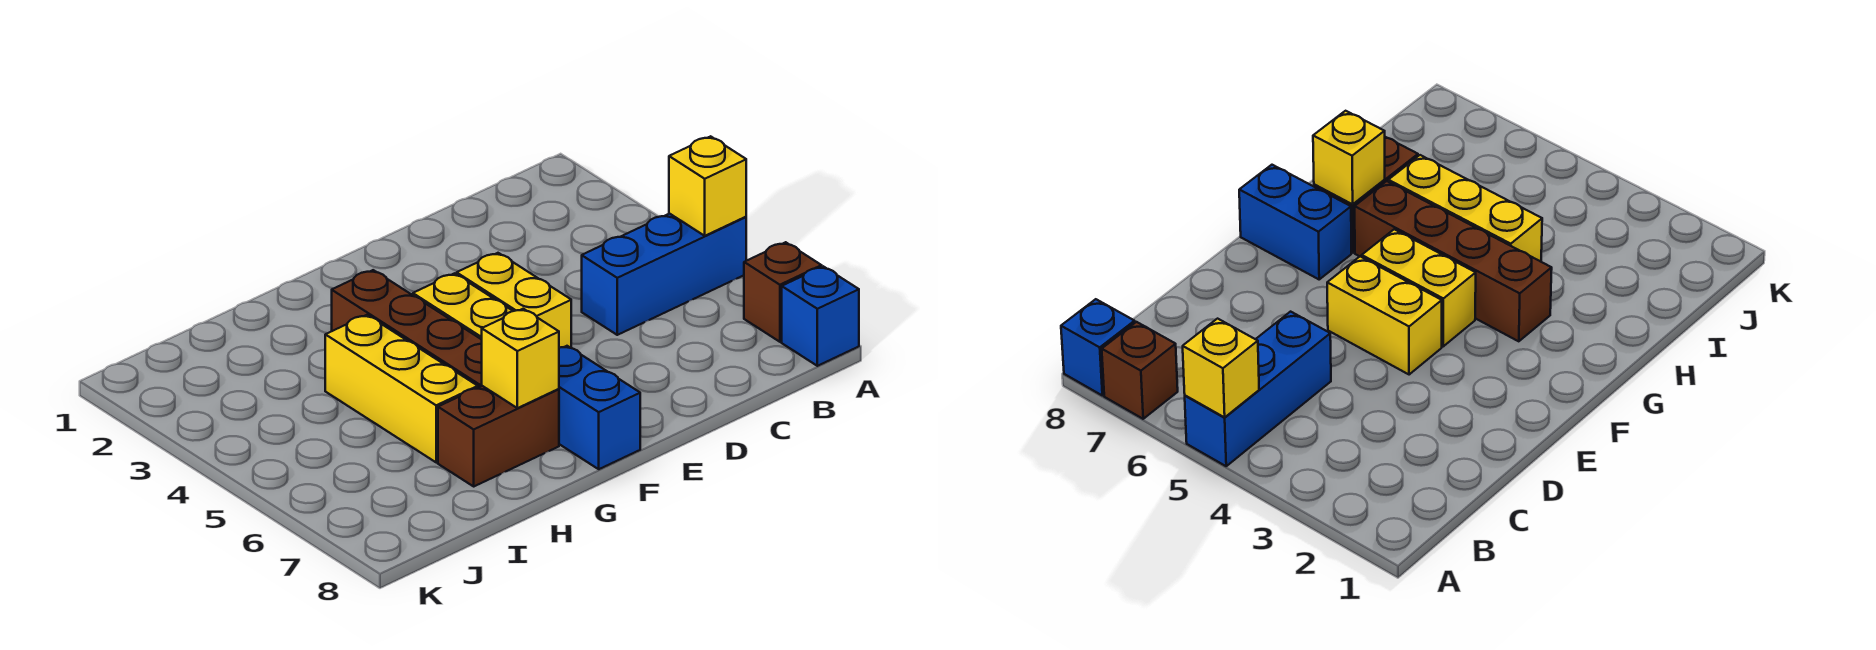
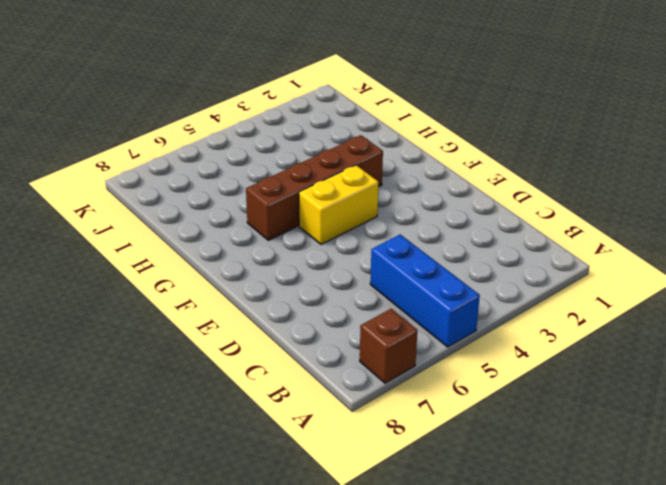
none -> blue brick A8 level 1
none -> yellow brick E4:E5 level 1

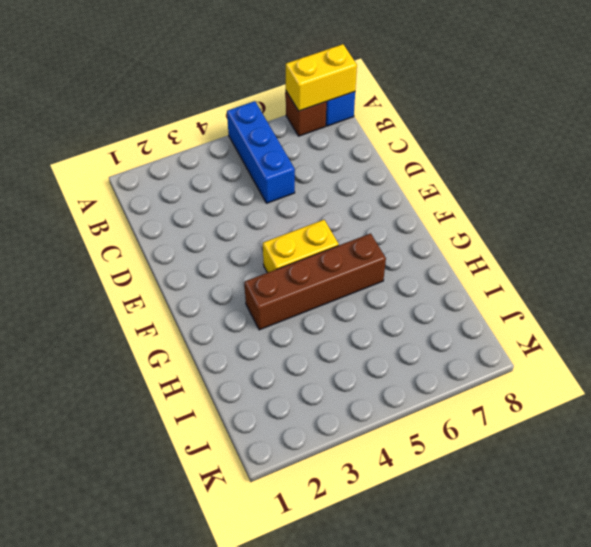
yellow brick A7:A8 level 2 -> yellow brick E4:E5 level 1
none -> blue brick F7:F8 level 1
none -> brown brick G7:H7 level 1

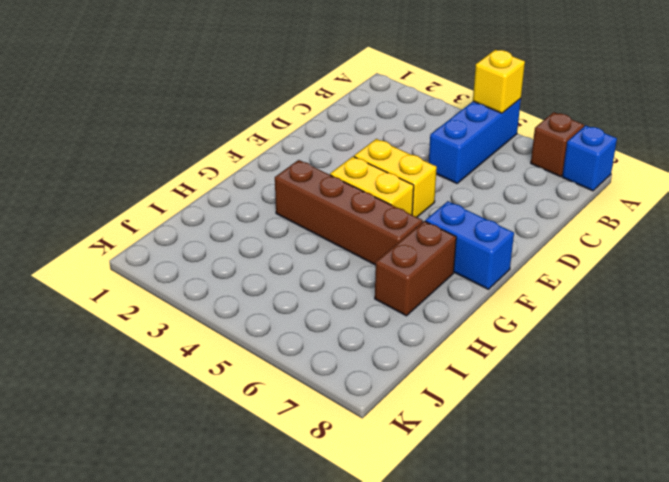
none -> yellow brick H4:H6 level 1
none -> yellow brick G7 level 2

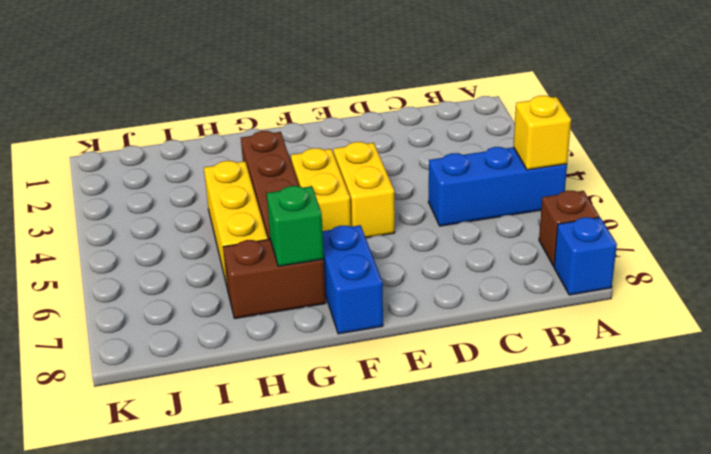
green brick G7 level 2 -> yellow brick G7 level 2

